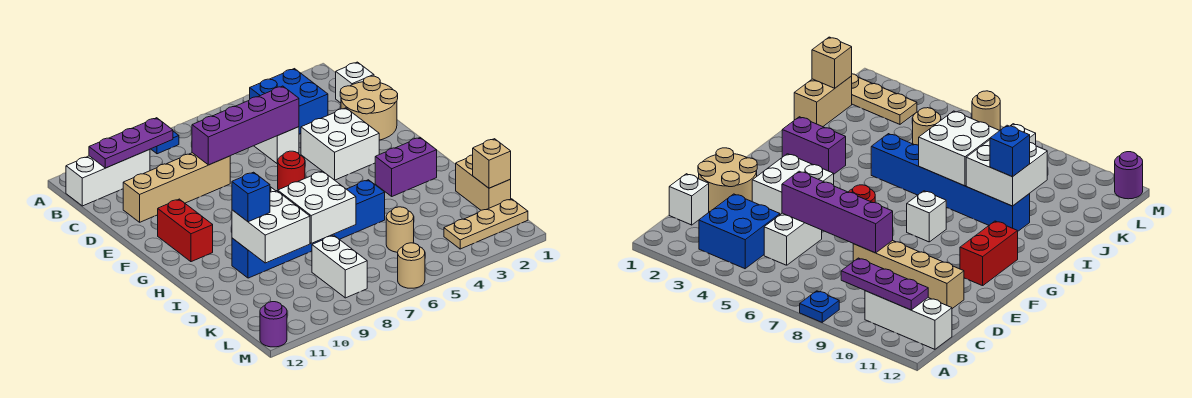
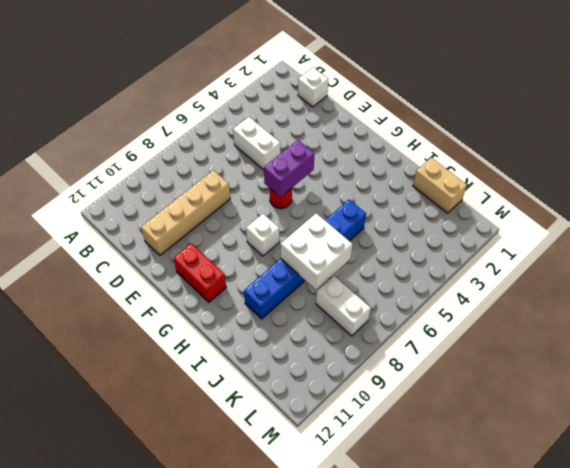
purple brick F5:F6 level 2 -> purple brick H2:H3 level 1
none -> blue plate A8 level 1
none -> blue brick B3:C4 level 1
none -> white brick B10:B12 level 1

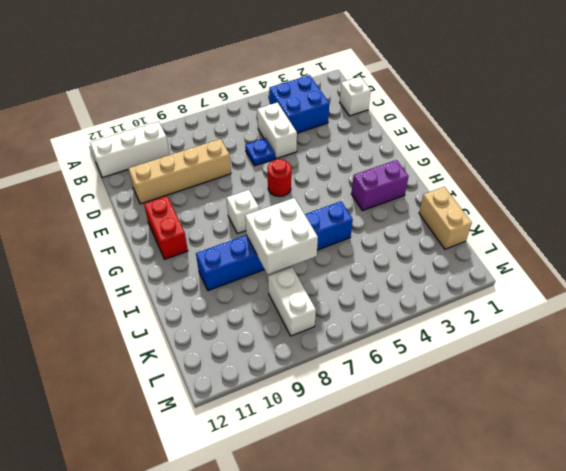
blue plate D6 level 1 -> blue plate A8 level 1
none -> tan round brick D1:E2 level 1
none -> white brick E3:F4 level 1
none -> tan round brick K5 level 1

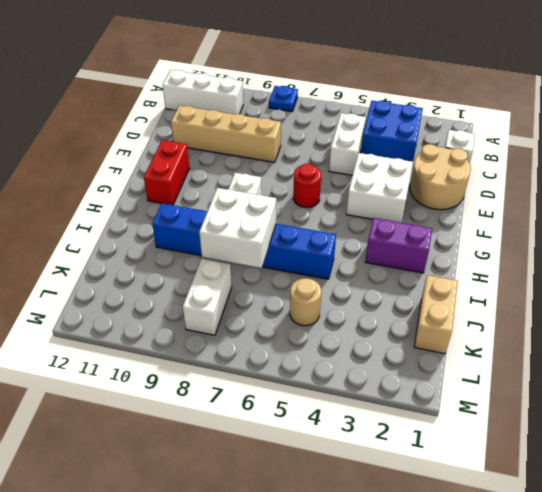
none -> tan plate L1:L3 level 1
none -> tan round brick M6 level 1
none -> purple round brick M12 level 1

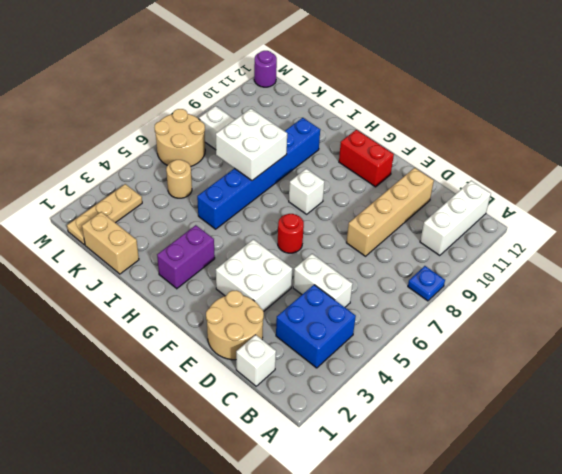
tan round brick L6:M7 level 1 -> tan round brick M6 level 1
none -> purple plate B9:B11 level 2
none -> purple brick D5:D8 level 2
none -> white brick I9:J10 level 2

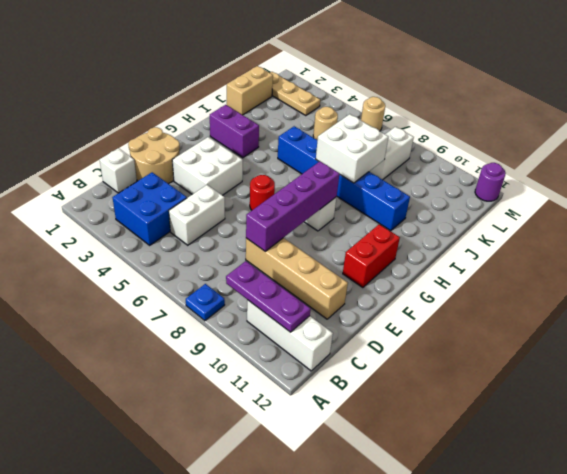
purple brick D8:G8 level 2 -> purple brick D5:D8 level 2
none -> white brick I9:J10 level 2
none -> tan brick K1 level 2
none -> blue brick I10 level 3

